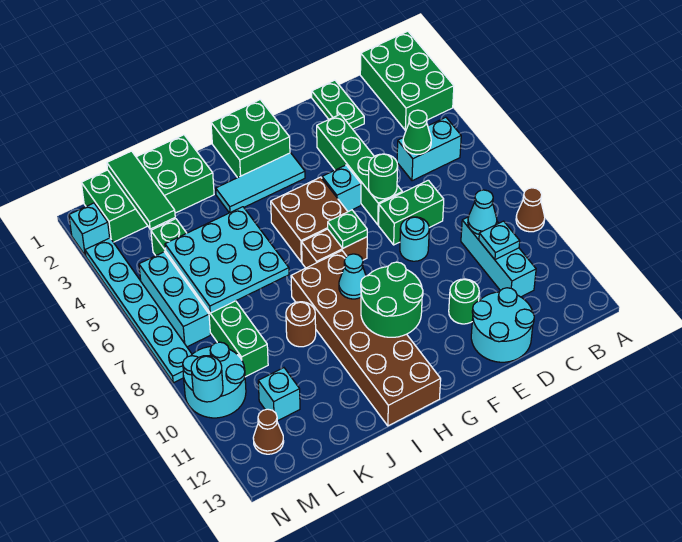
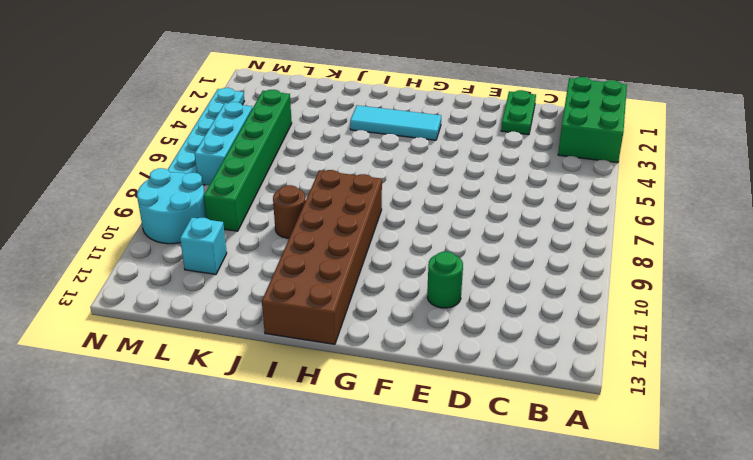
none -> brown cone A9 level 1
none -> cyan brick B5:C5 level 1
none -> cyan brick C9:C11 level 1
none -> green brick D7:E7 level 1

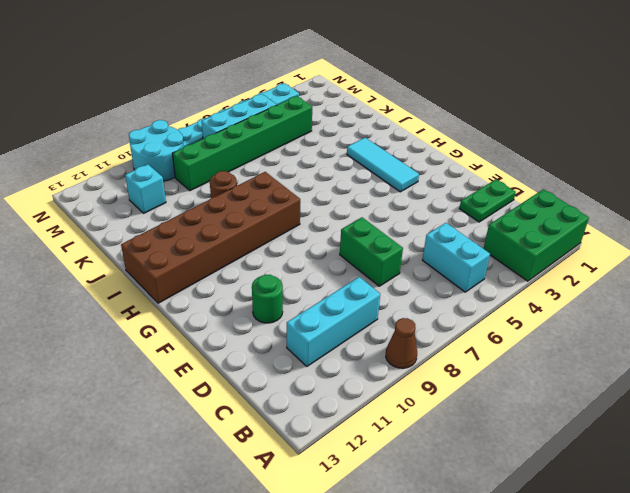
none -> cyan round brick D12:E13 level 1
none -> green brick E3:E6 level 1
none -> cyan round brick E8 level 1
none -> cyan brick F5 level 1

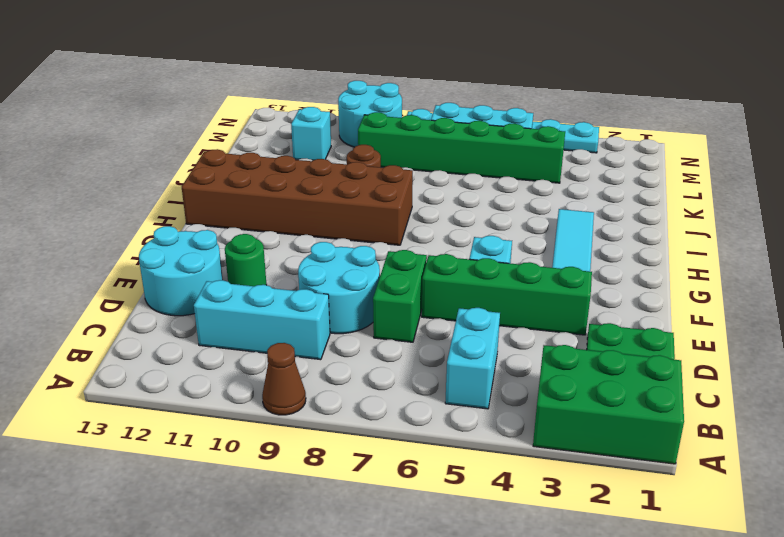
cyan round brick D8:E9 level 1 -> cyan round brick E8 level 1
none -> green brick G1:H2 level 1
none -> brown brick G5:H6 level 1
none -> brown brick G7:H7 level 1
none -> green brick J1:M2 level 1

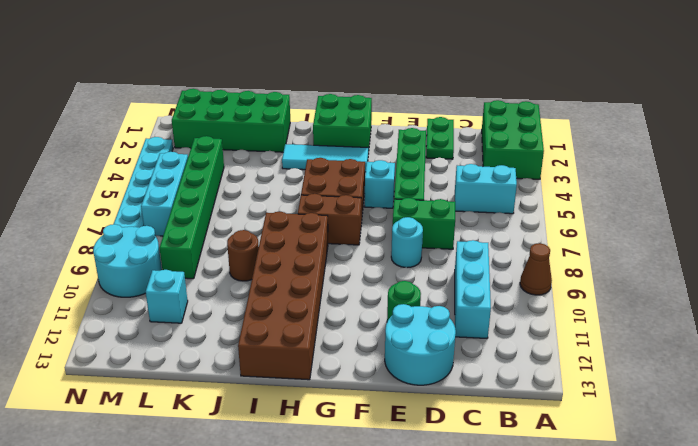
none -> brown cone M12 level 1
none -> cyan brick N2 level 1
none -> green cone C5 level 2
none -> cyan cone C9 level 2

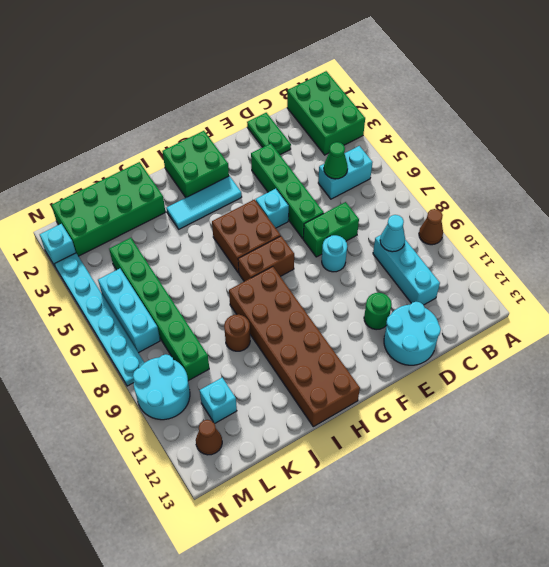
none -> cyan plate C10 level 2
none -> green round brick E6 level 2
none -> green plate G7 level 2
none -> green round brick G10:H11 level 2

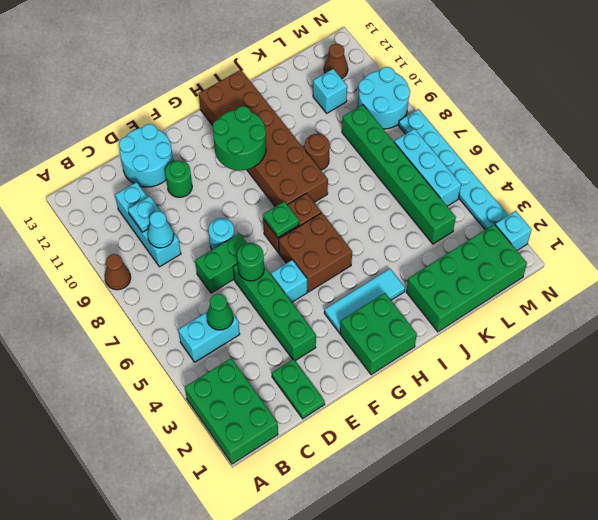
none -> cyan cone H9 level 2
none -> cyan plate J5:L7 level 2
none -> green tile L1:L3 level 2
none -> cyan round brick N10 level 2

